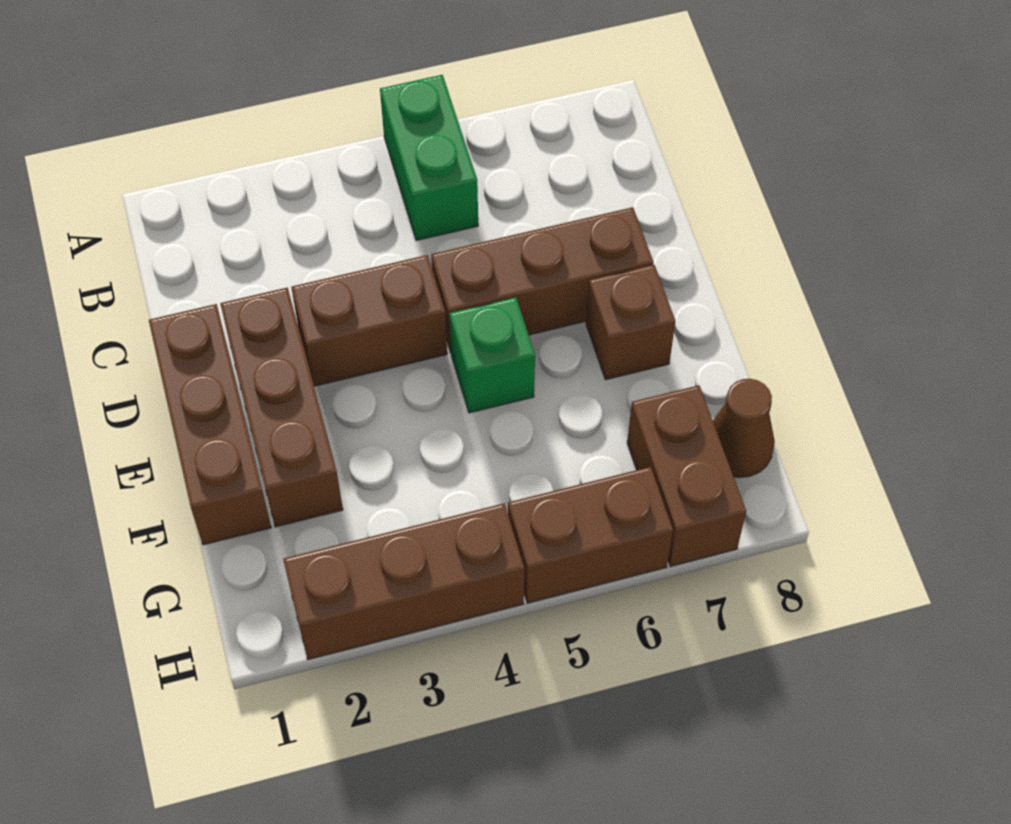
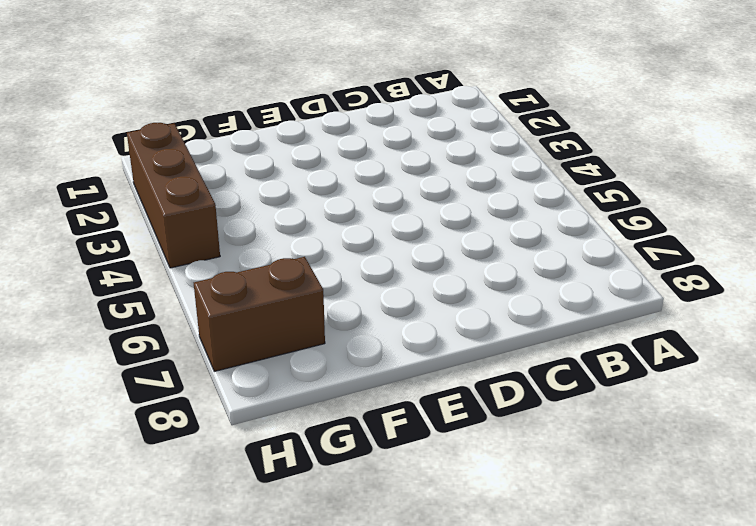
none -> green brick A5:B5 level 1
none -> brown brick D1:F1 level 1

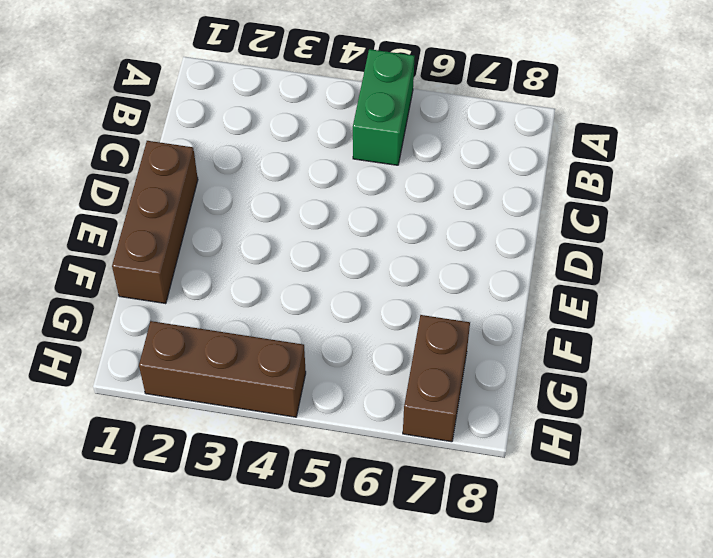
none -> brown brick D2:F2 level 1
none -> brown brick D3:D4 level 1

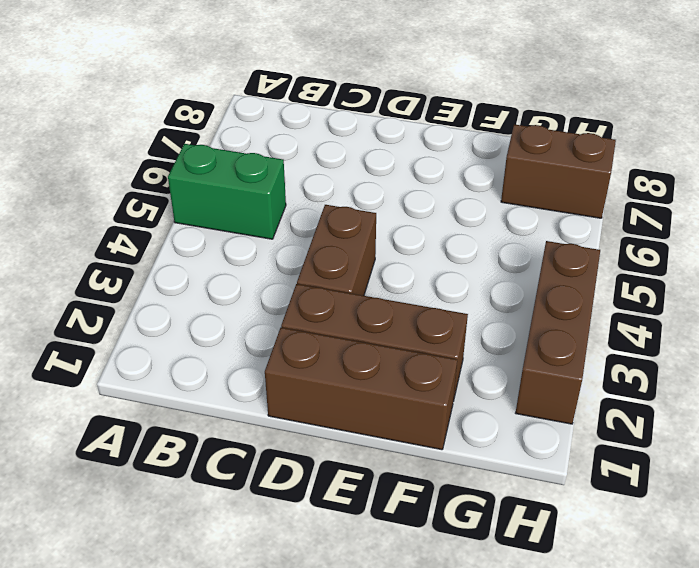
none -> brown brick D5:D7 level 1
none -> green brick E5 level 1

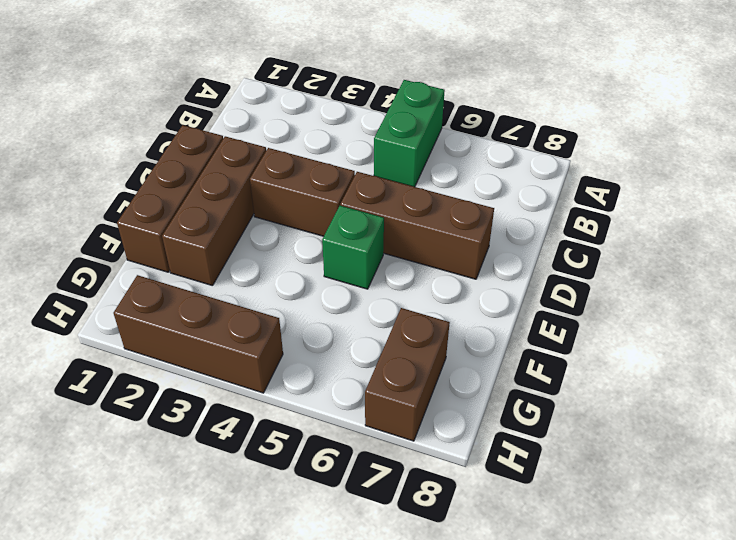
none -> brown brick E7 level 1
none -> brown cone G8 level 1

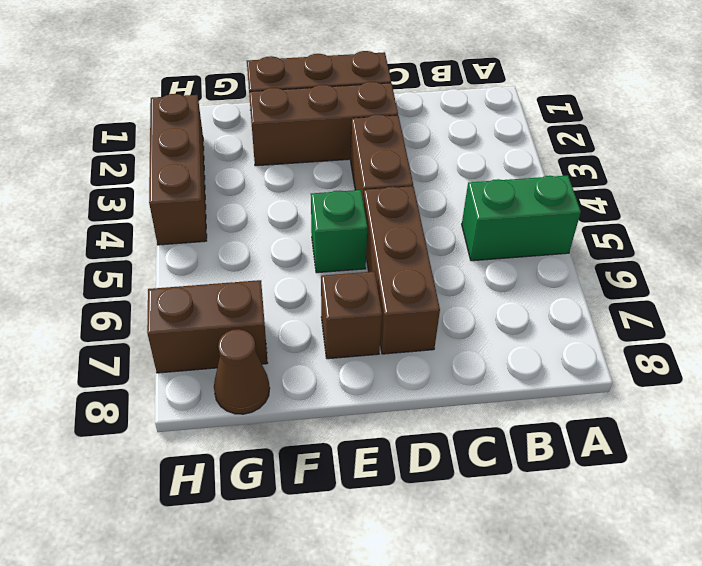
none -> brown brick H5:H6 level 1

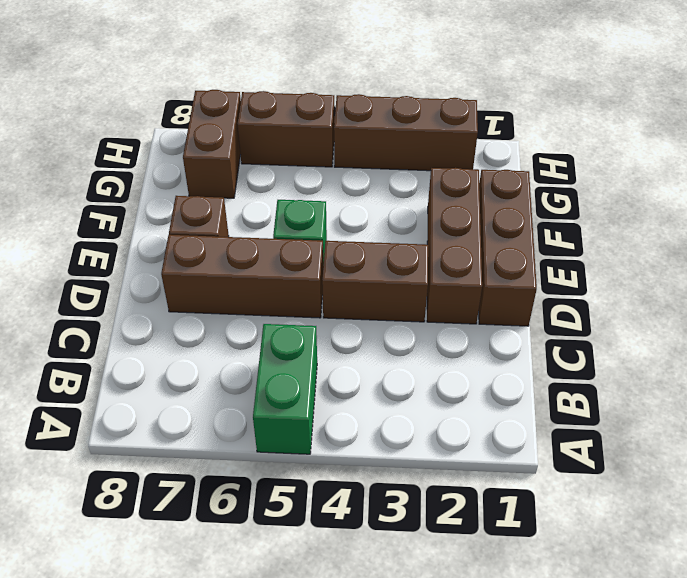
none -> brown cone G8 level 1

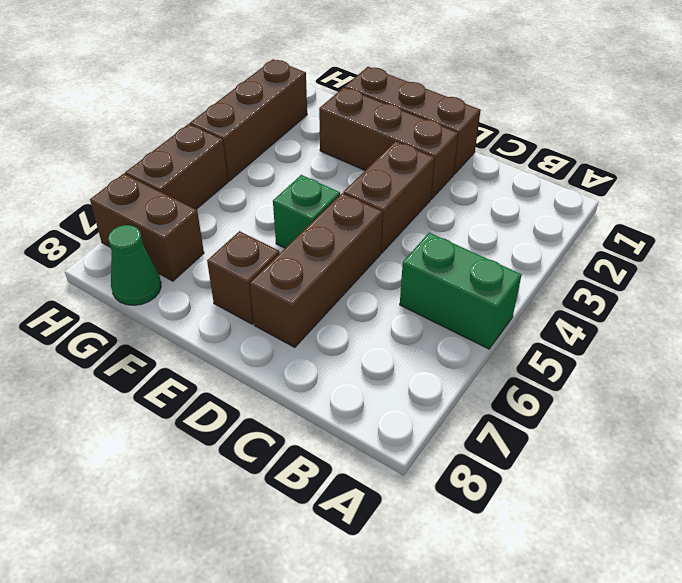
green cone G8 level 1 -> brown cone G8 level 1

